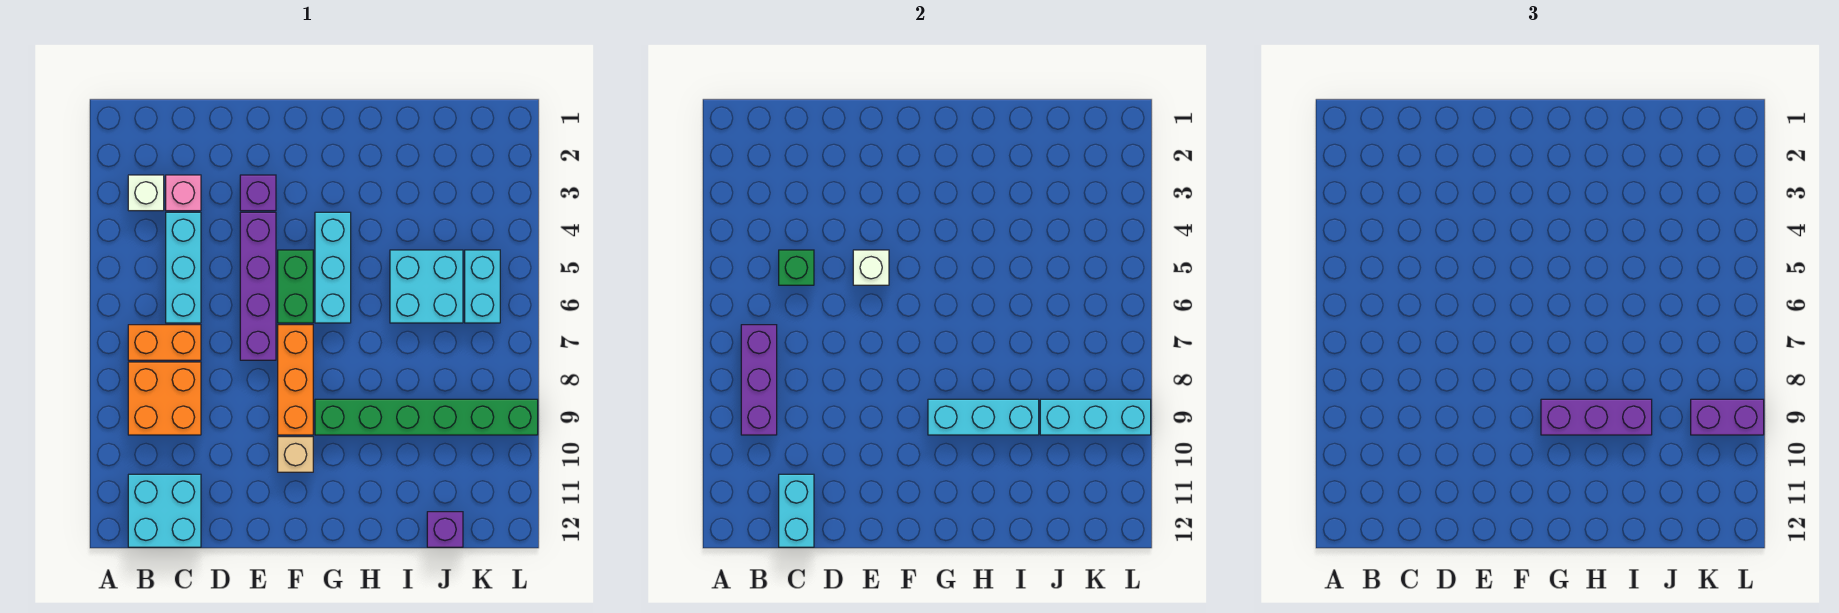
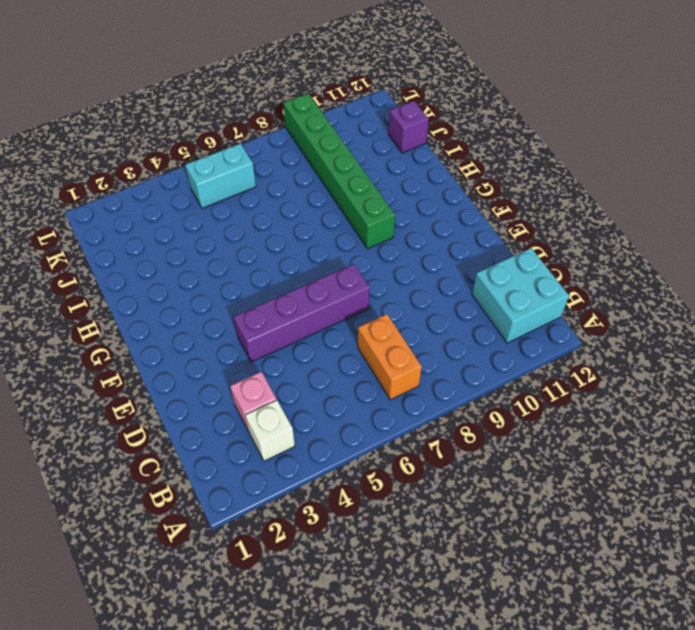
none -> orange brick B8:C9 level 1
none -> cyan brick C4:C6 level 1
none -> purple brick E3 level 1

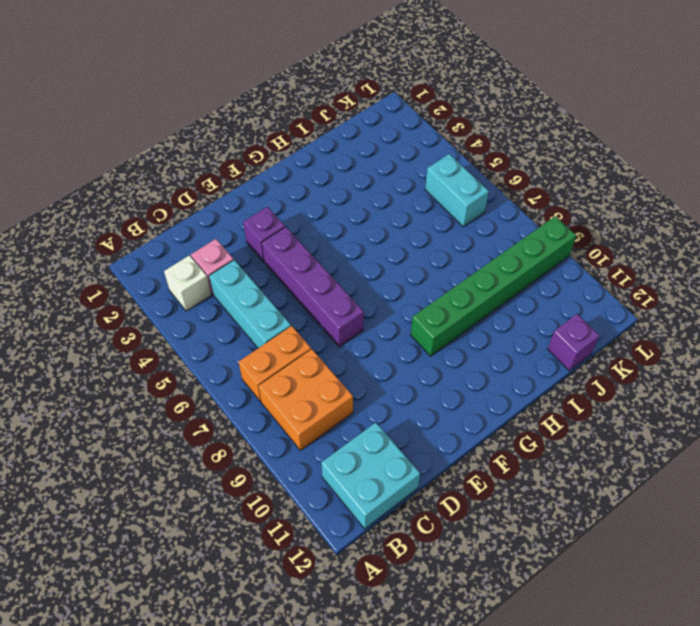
none -> green brick F5:F6 level 1
none -> orange brick F7:F9 level 1
none -> tan brick F10 level 1

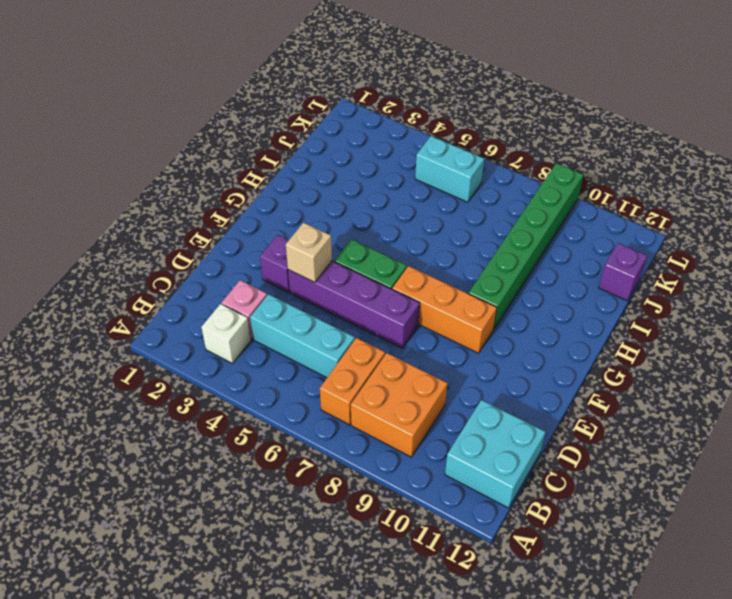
tan brick E4 level 2 -> tan brick F10 level 1
none -> cyan brick G4:G6 level 1
none -> cyan brick I5:J6 level 1
none -> purple brick B7:B9 level 2

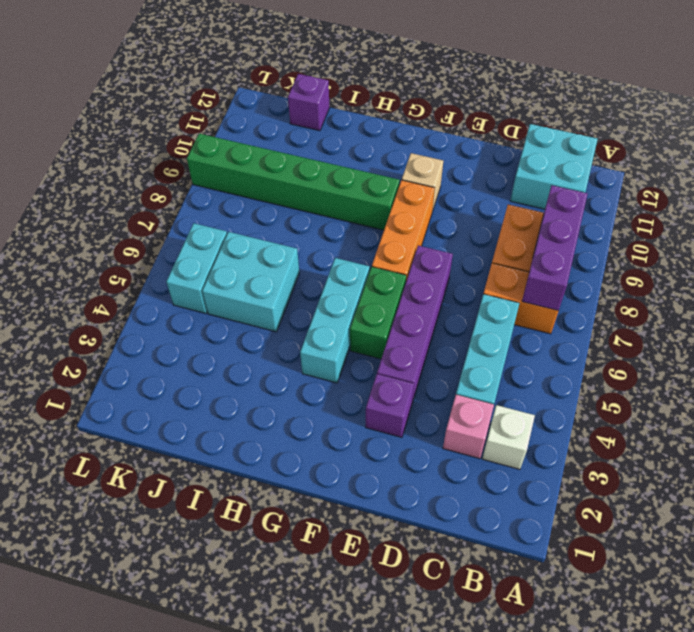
none -> green brick C5 level 2
none -> cyan brick C11:C12 level 2
none -> white brick E5 level 2

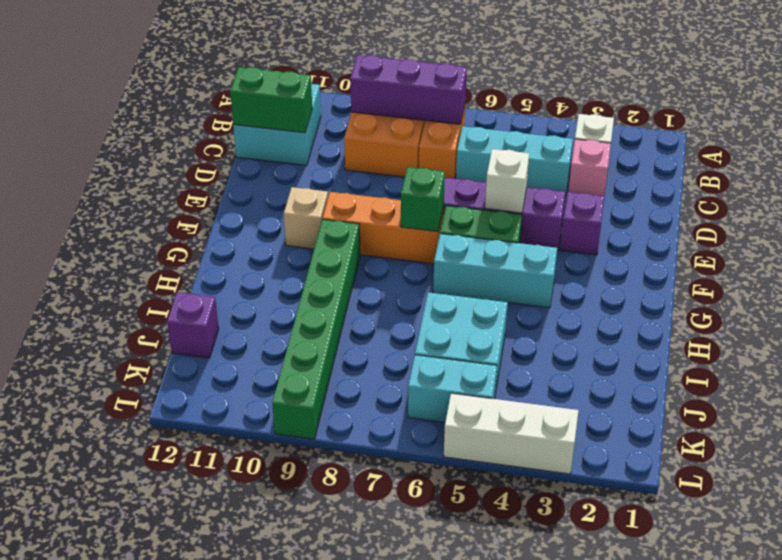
green brick C11:C12 level 2 -> cyan brick C11:C12 level 2
green brick F7 level 2 -> green brick C5 level 2
white brick L3:L5 level 1 -> none
none -> cyan brick G9:I9 level 2
none -> cyan brick J9:L9 level 2
none -> purple brick G9:I9 level 3

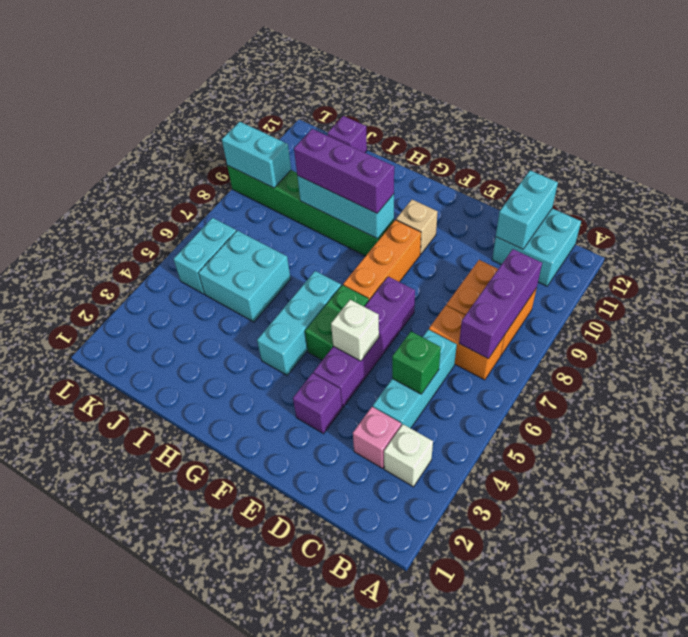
cyan brick K9:L9 level 2 -> cyan brick J9:L9 level 2
none -> purple brick K9:L9 level 3

